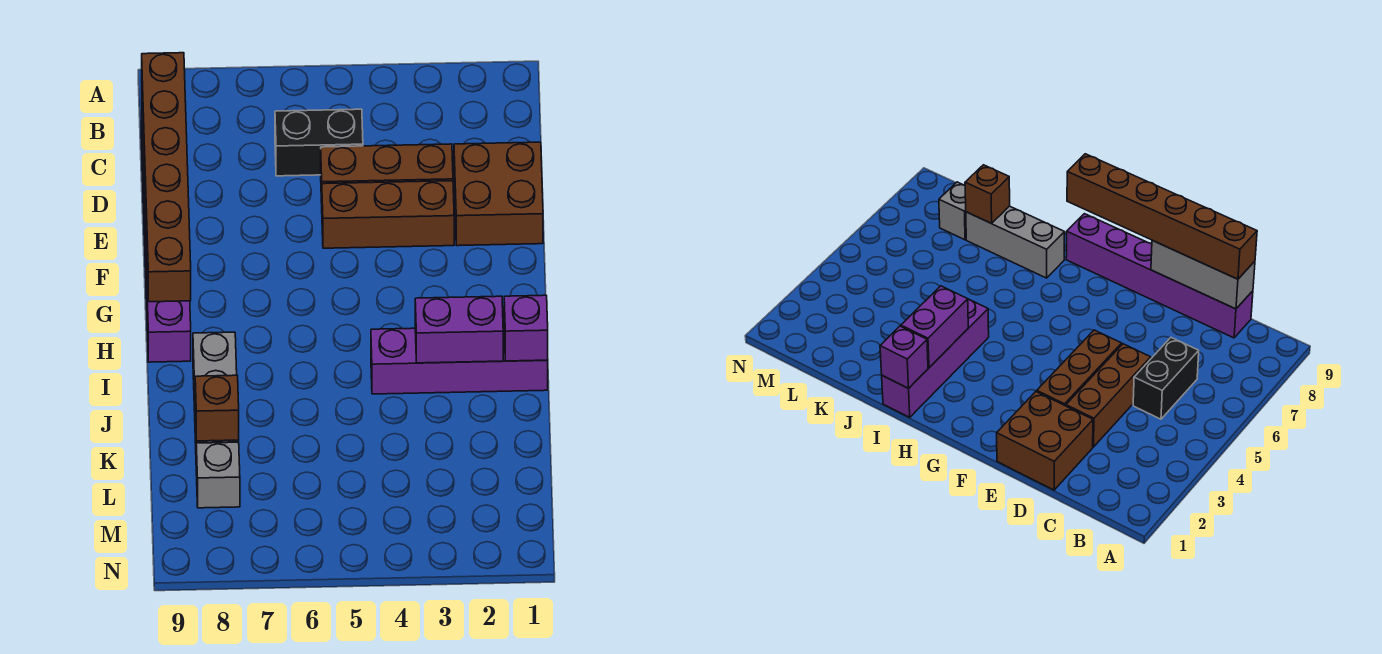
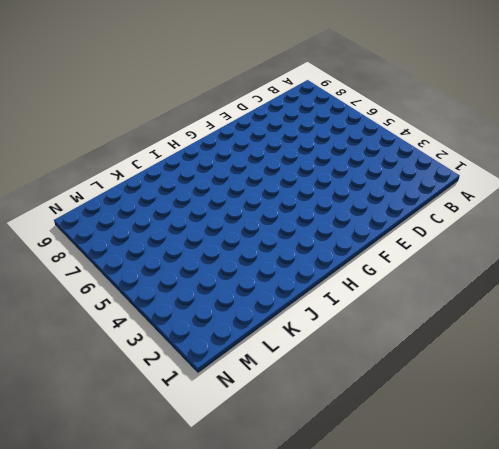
none -> black brick C5:C6 level 1
none -> purple brick C9:H9 level 1
none -> brown brick D1:E2 level 1

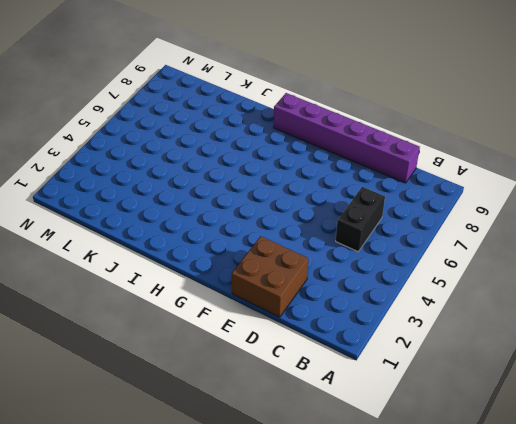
none -> brown brick D3:D5 level 1
none -> brown brick E3:E5 level 1
none -> purple brick I1:I4 level 1

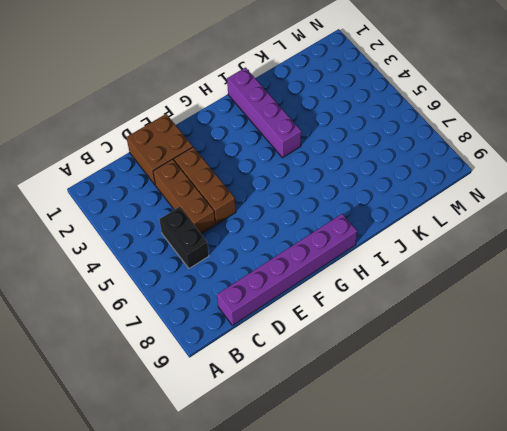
none -> grey brick I8:K8 level 1
none -> grey brick L8 level 1
none -> grey brick C9:E9 level 2

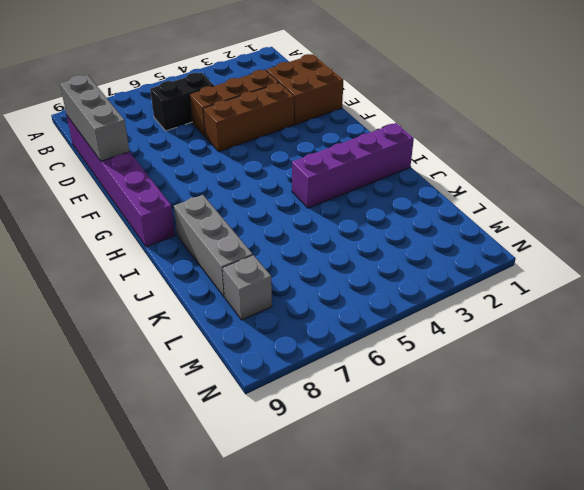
none -> purple brick I1 level 2
none -> purple brick I2:I3 level 2
none -> brown brick K8 level 2

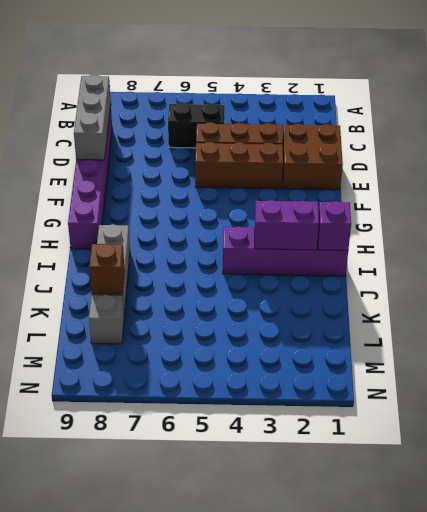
none -> brown brick C9:H9 level 3

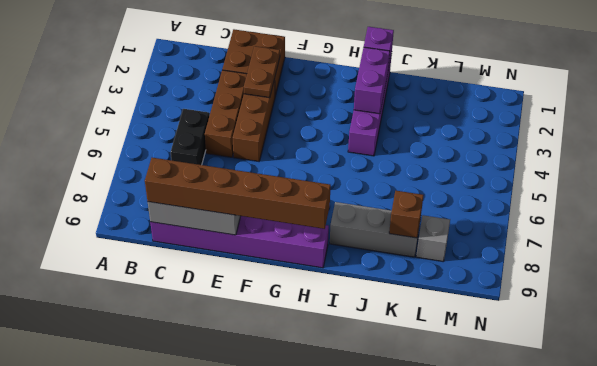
brown plate E2:E3 level 2 -> none

